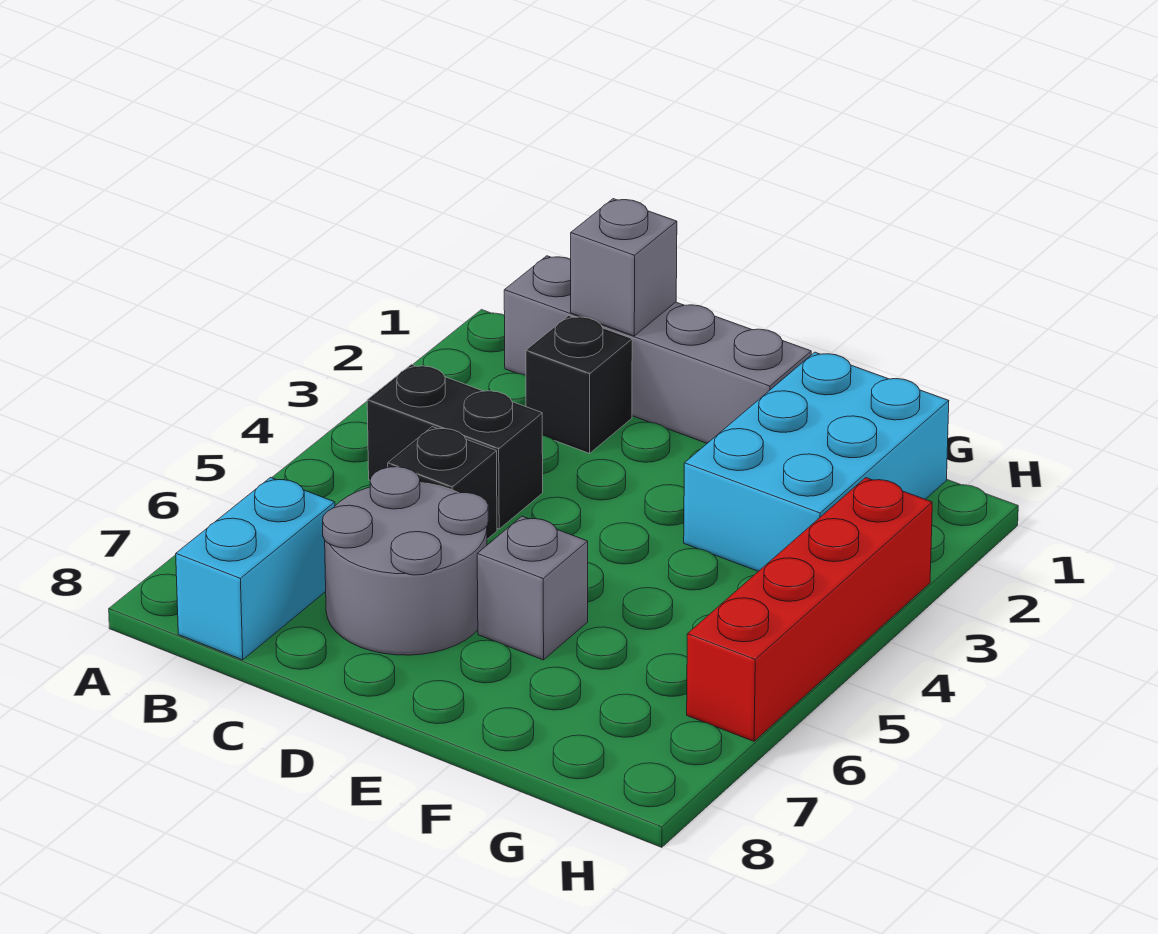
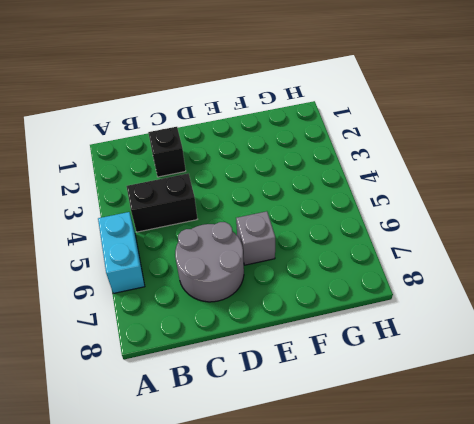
cyan brick A5:A6 level 1 -> cyan brick B7:B8 level 1
none -> grey brick B1:E1 level 1
none -> black brick C5 level 1

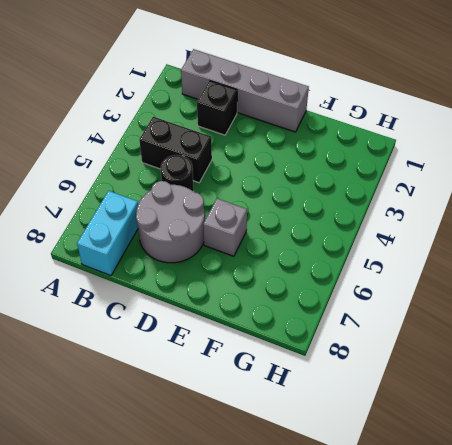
black round brick C5 level 1 -> black brick C5 level 1
none -> cyan brick F1:G3 level 1
none -> red brick H3:H6 level 1

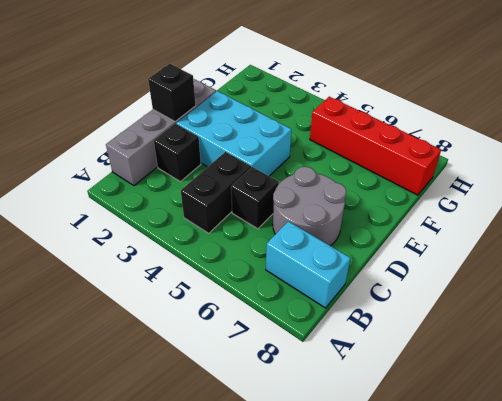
black brick D1 level 2 -> none
cyan brick D2:E4 level 1 -> cyan brick F1:G3 level 1
red brick G5:G8 level 1 -> red brick H3:H6 level 1
none -> grey brick E6 level 1
none -> grey brick C1 level 2

